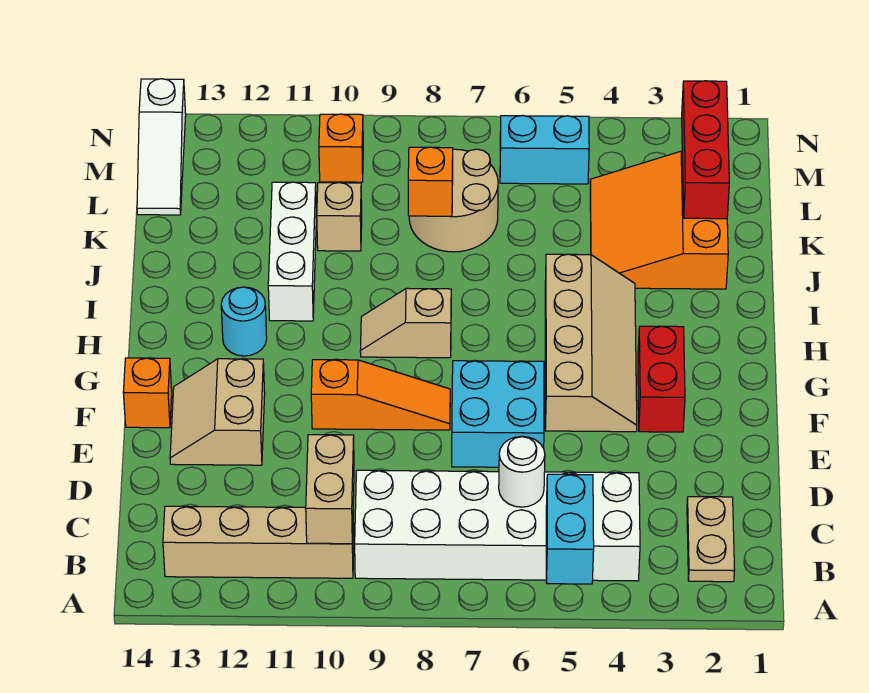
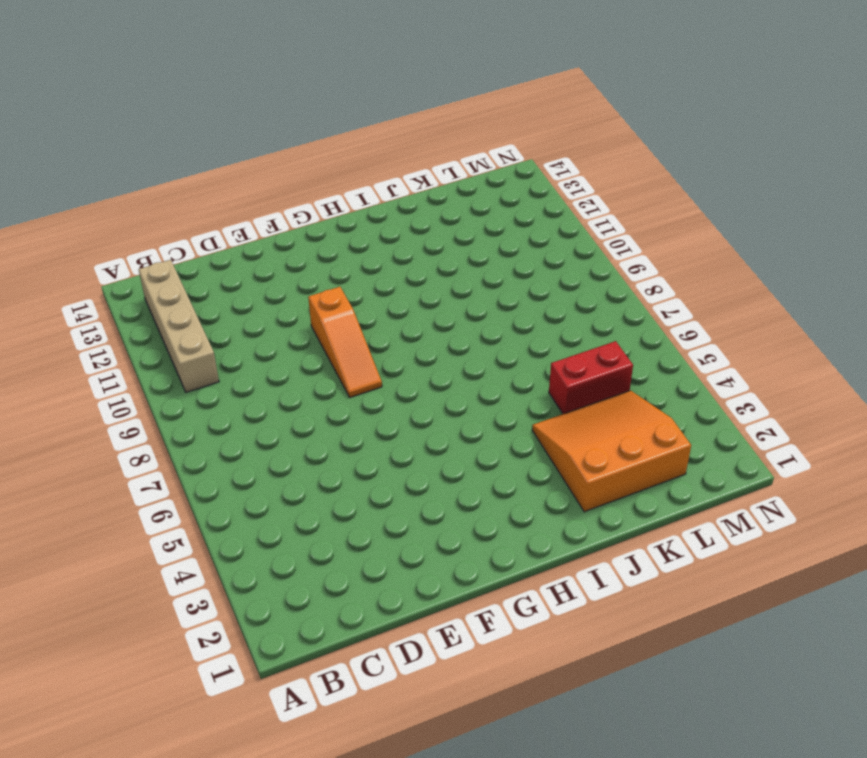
red brick K5:L5 level 1 -> red brick F3:G3 level 1
none -> tan plate B2:C2 level 1
none -> white brick B4:C9 level 1
none -> cyan brick E6:F7 level 1

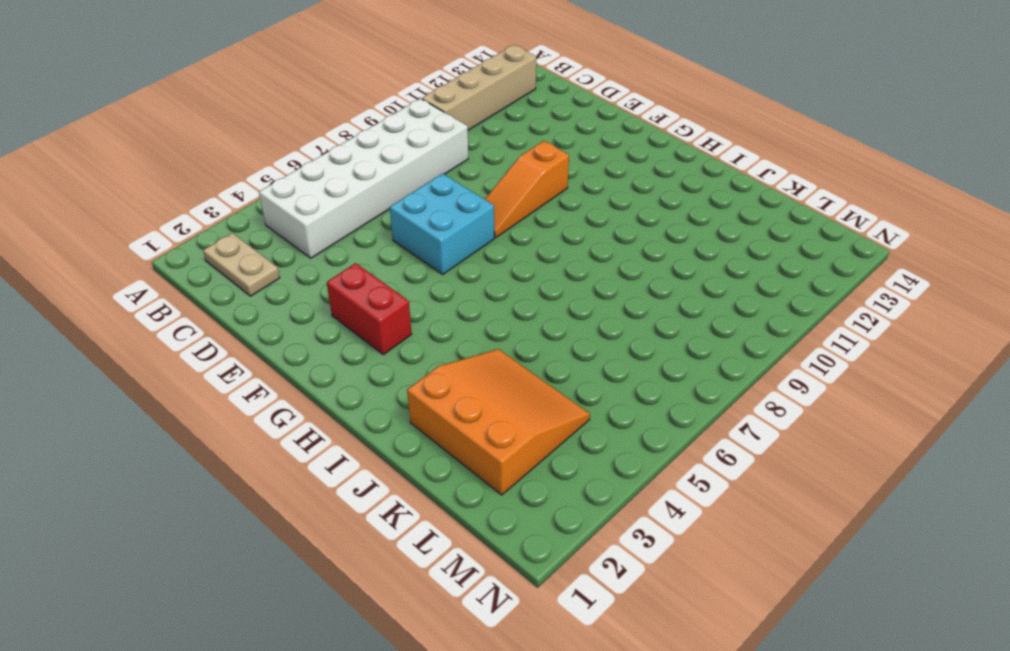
none -> tan slope E12:F13 level 1 top 12
none -> tan slope F4:I5 level 1 top 5
none -> orange brick F14 level 1

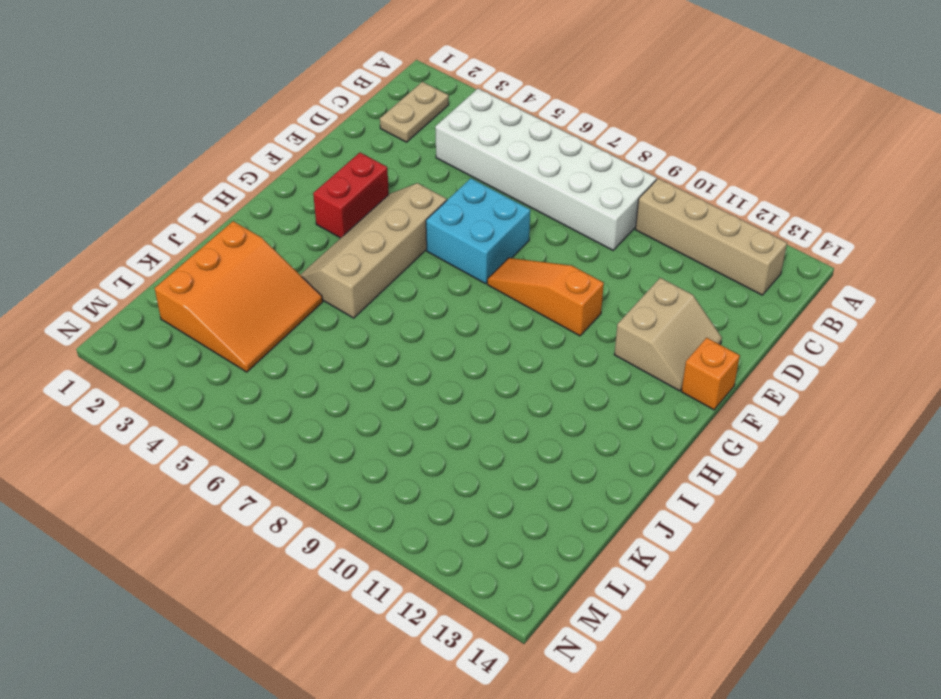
none -> tan slope H8:H9 level 1 top 8
none -> cyan round brick H12 level 1
none -> white brick I11:K11 level 1

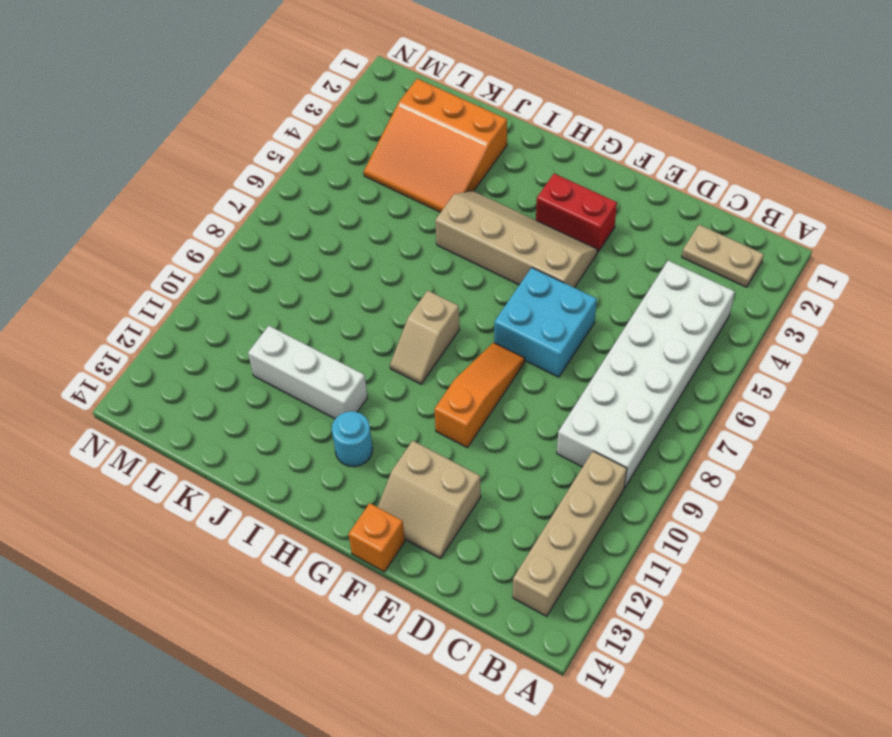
none -> tan round brick K7:L8 level 1
none -> tan brick K10 level 1
none -> white slope L14:N14 level 1 top N

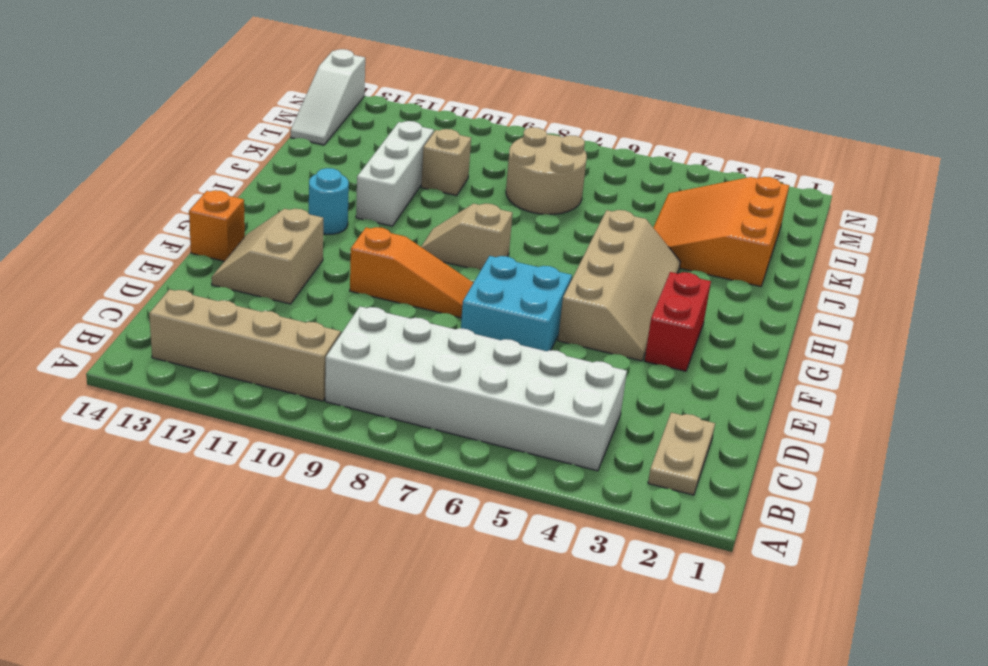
none -> cyan brick M5:M6 level 1
none -> orange brick M10 level 1
none -> cyan brick A5:B5 level 2

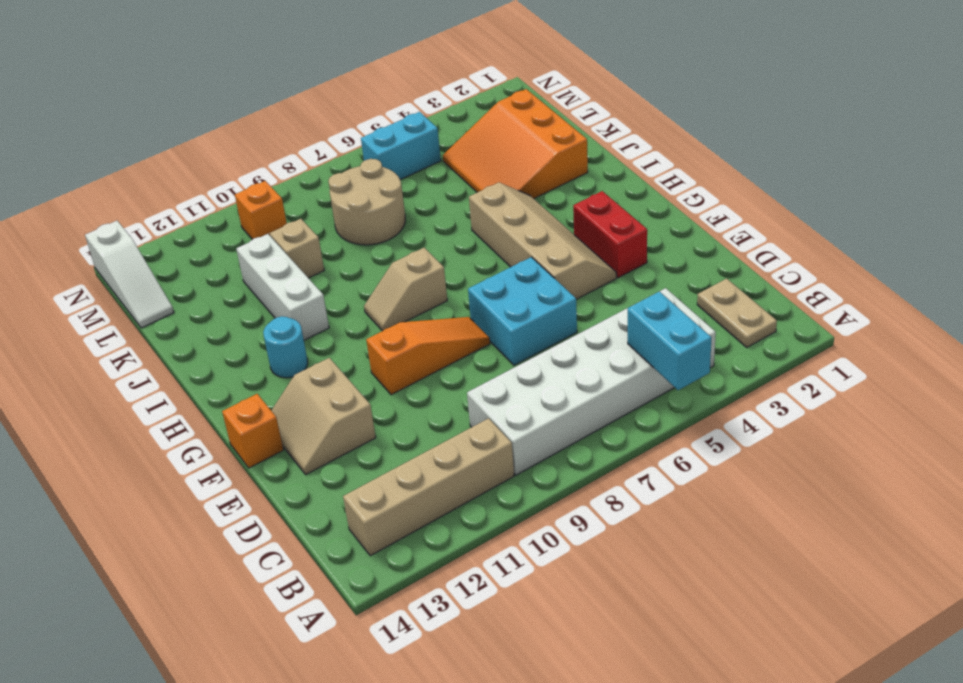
none -> tan brick B10:C10 level 2
none -> white round brick C6 level 2
none -> red brick K2:M2 level 2

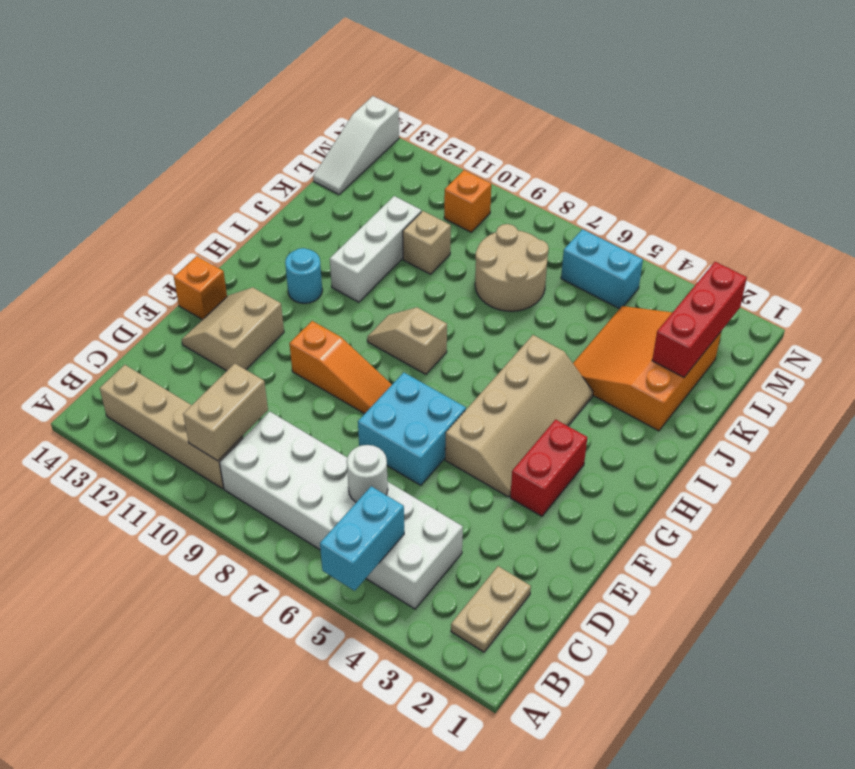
none -> orange brick K8 level 2

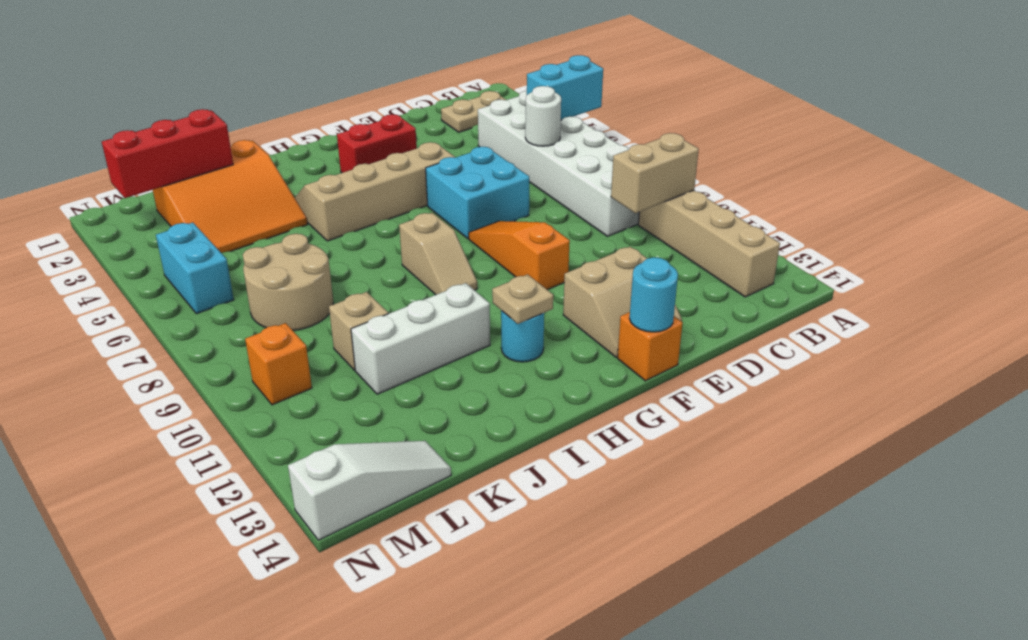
cyan round brick F14 level 2 -> none
tan plate H12 level 2 -> none
none -> orange brick K8 level 2

